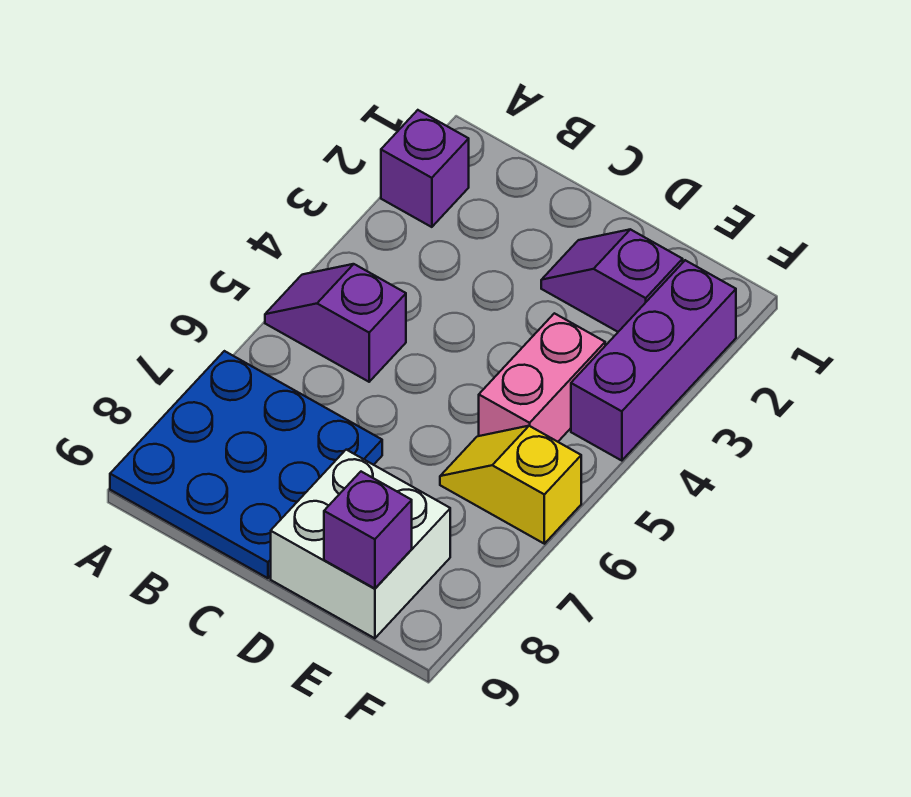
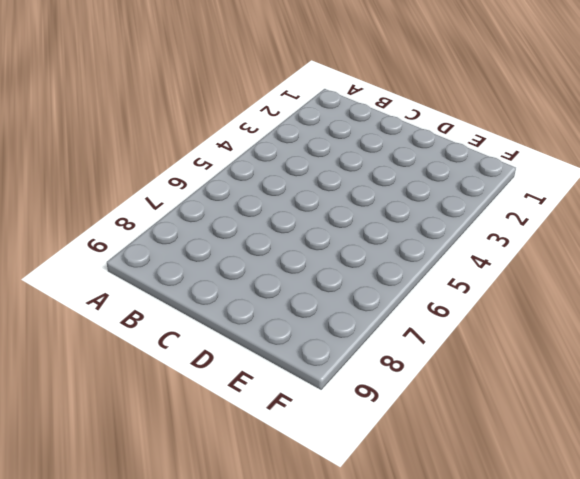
none -> purple brick A2 level 1
none -> purple slope A5:B5 level 1 top B

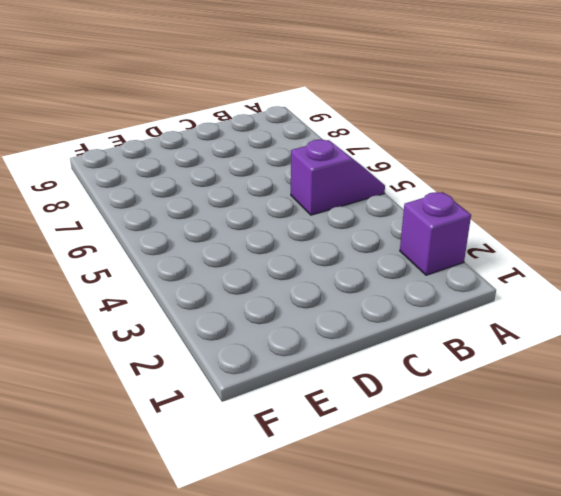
none -> blue plate A7:C9 level 1
none -> purple slope D2:E2 level 1 top E

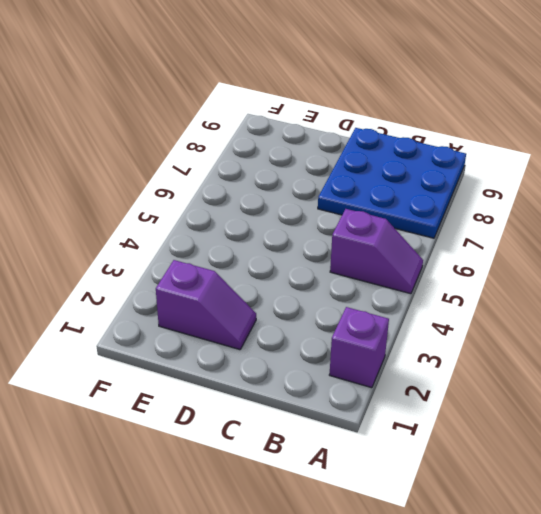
none -> white brick D8:E9 level 1
none -> pink brick E4:E5 level 1

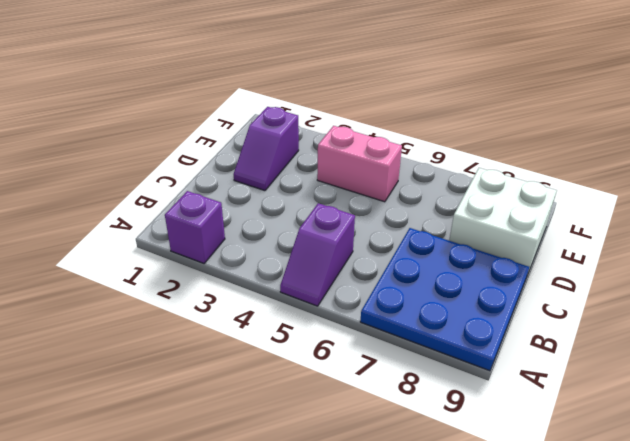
none -> yellow slope E6:F6 level 1 top F
none -> purple brick F2:F4 level 1

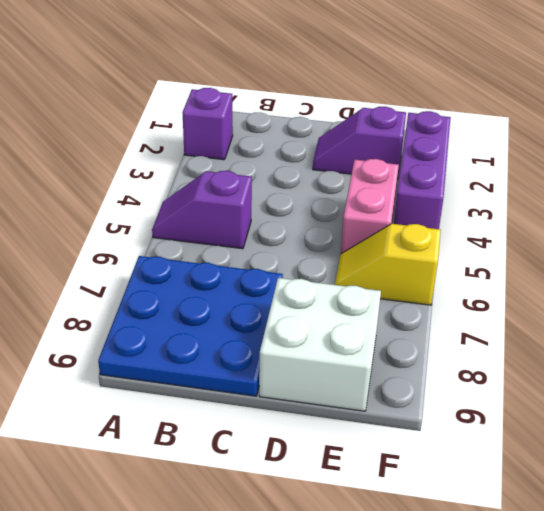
none -> purple brick E9 level 2

